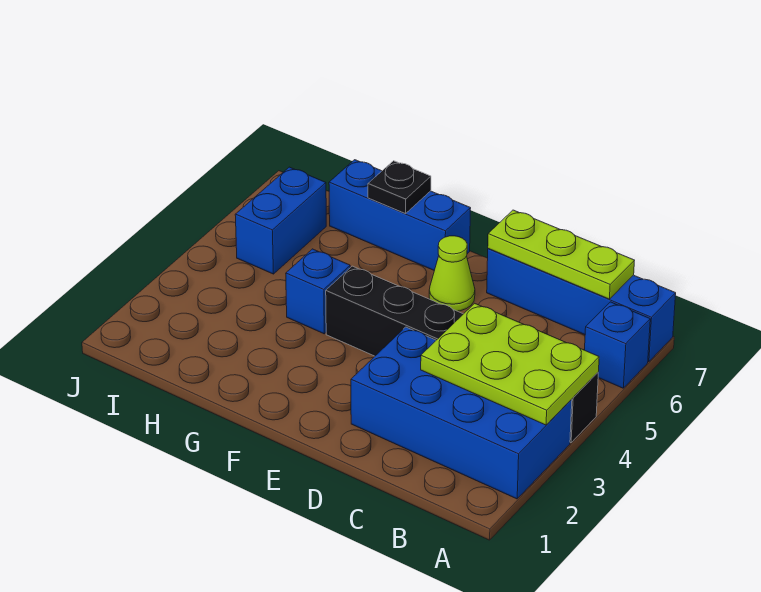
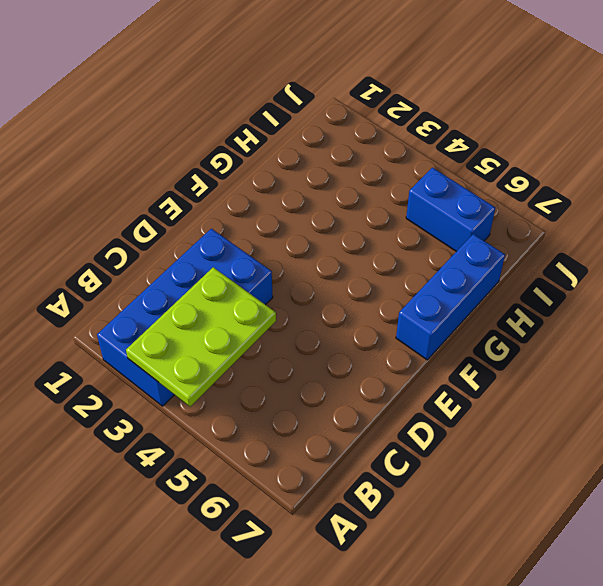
none -> black brick A4:F4 level 1
none -> blue brick A6 level 1

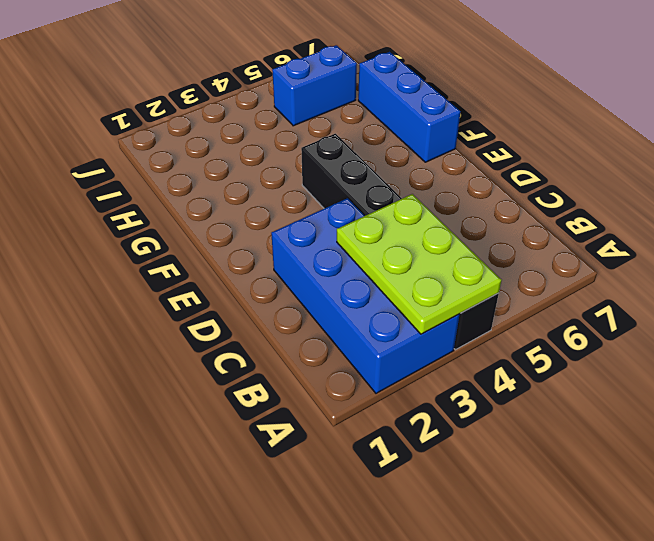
none -> blue brick A6 level 1
none -> blue brick A7:D7 level 1

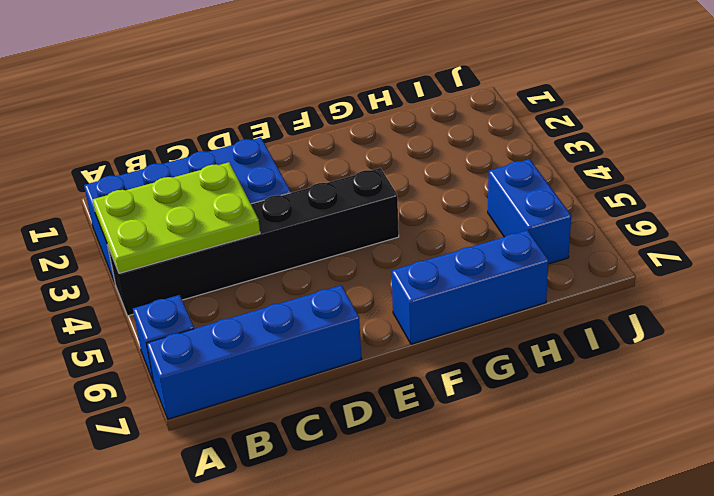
none -> lime cone E6 level 1
none -> blue brick G4 level 1

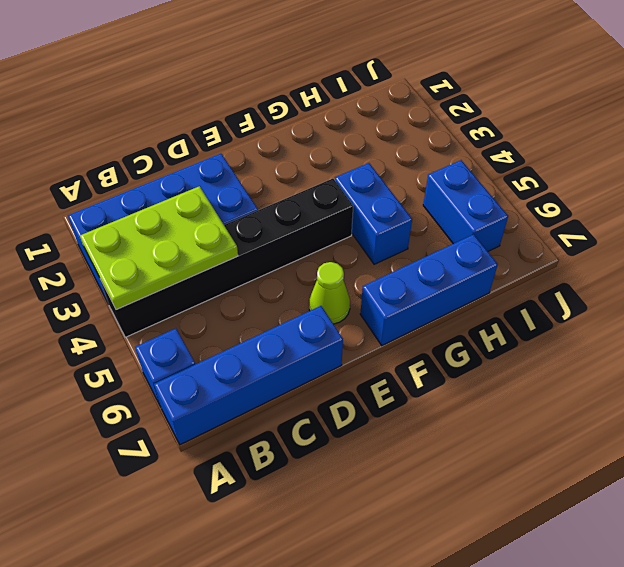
blue brick G4:G5 level 1 -> blue brick G4 level 1
none -> lime plate B7:D7 level 2
none -> black plate G7 level 2

